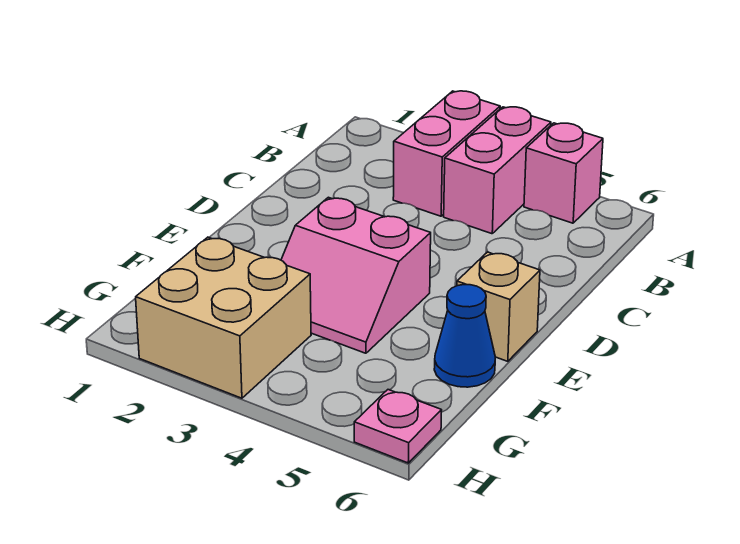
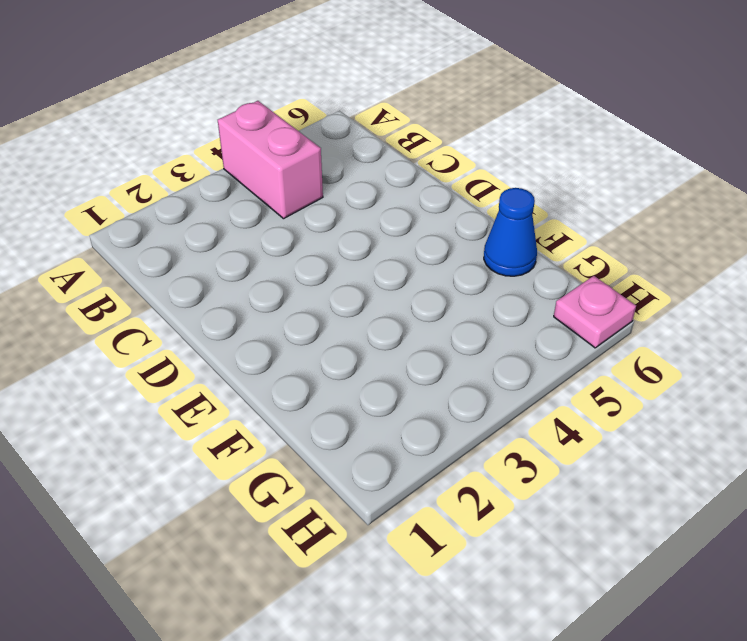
none -> pink brick A3:B3 level 1
none -> pink brick A5 level 1

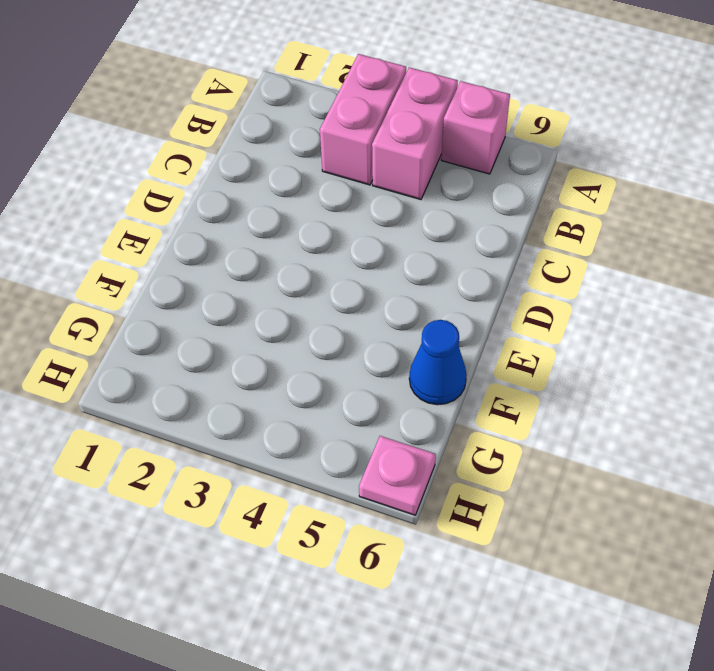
none -> pink slope E3:F4 level 1 top E
none -> tan brick E6 level 1

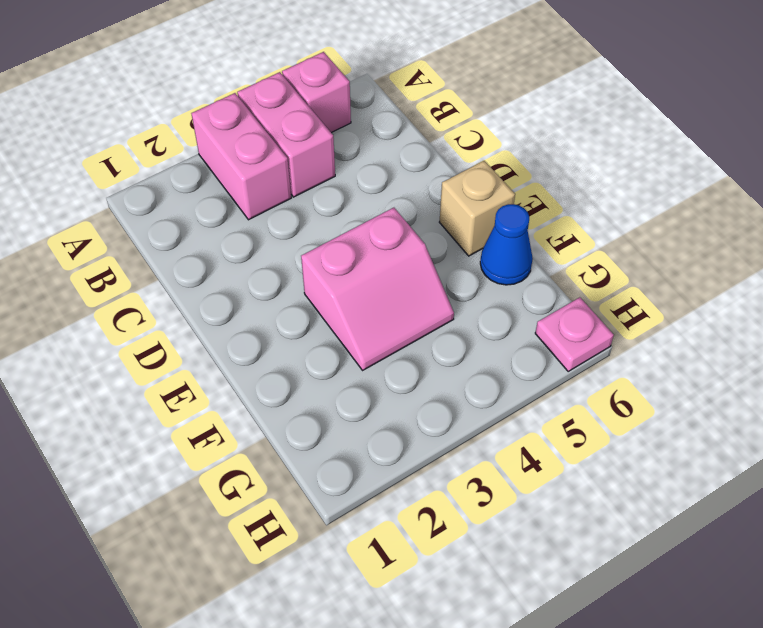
none -> tan brick G2:H3 level 1

